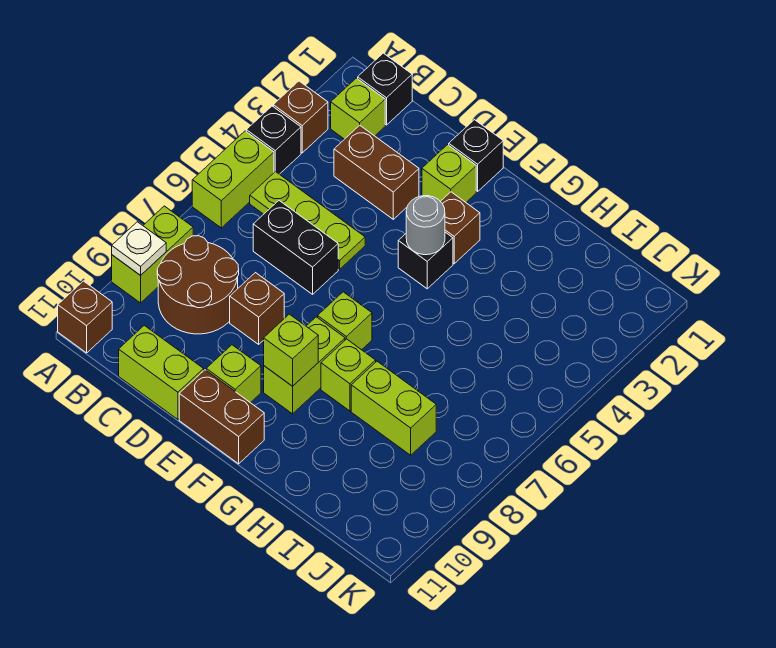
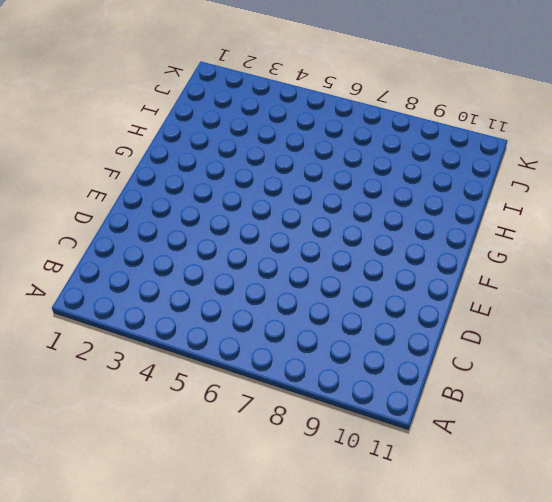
none -> brown brick A3 level 1
none -> black brick A4 level 1
none -> lime brick A5:A6 level 1

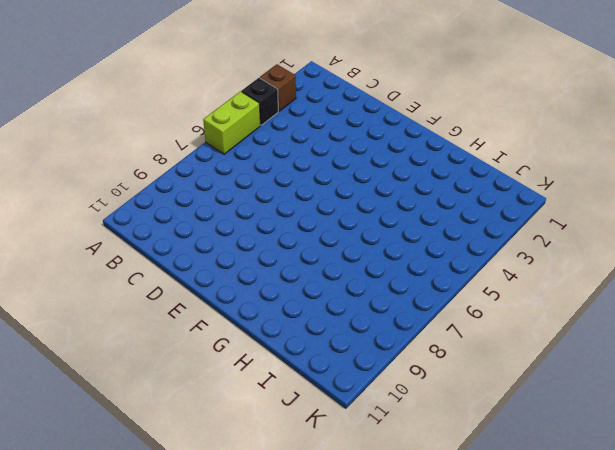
none -> lime brick A8:A9 level 1
none -> brown brick A11 level 1
none -> black brick B1 level 1

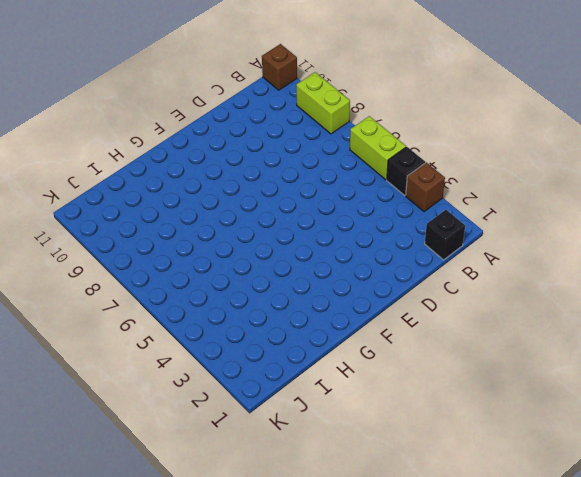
none -> lime brick B2 level 1
none -> lime plate B5:D5 level 1
none -> brown round brick B8:C9 level 1

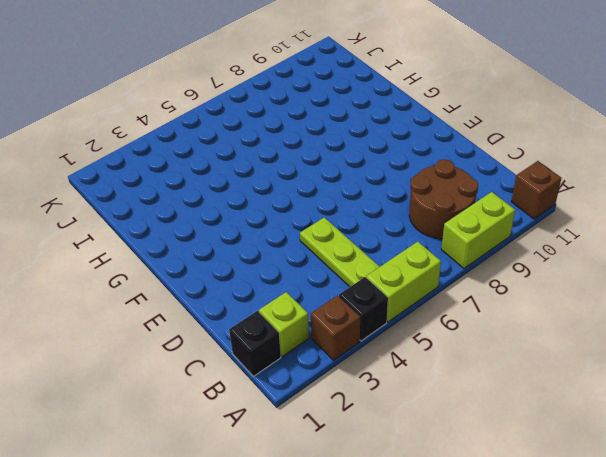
none -> brown brick C3:D3 level 1
none -> black brick C6:D6 level 1
none -> lime brick C11:D11 level 1

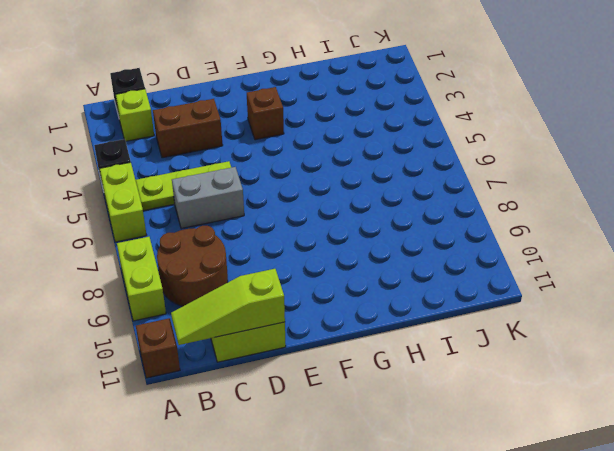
lime slope B11:D11 level 2 top D -> none
grey brick C6:D6 level 1 -> black brick C6:D6 level 1
none -> brown brick A3 level 1
none -> brown brick D8 level 1
none -> black brick E1 level 1

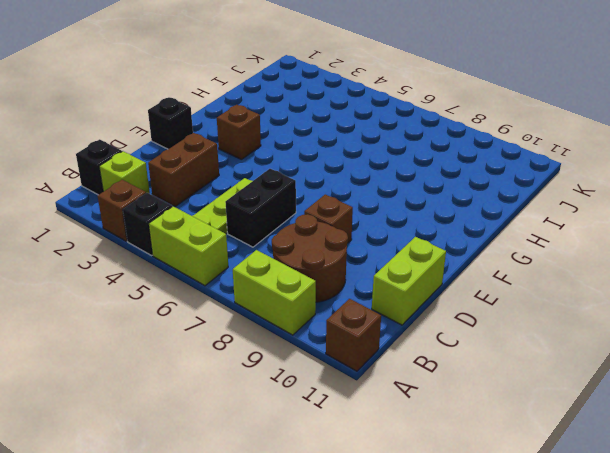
none -> lime brick E2 level 1
none -> lime brick E10 level 1
none -> brown brick E11:F11 level 1

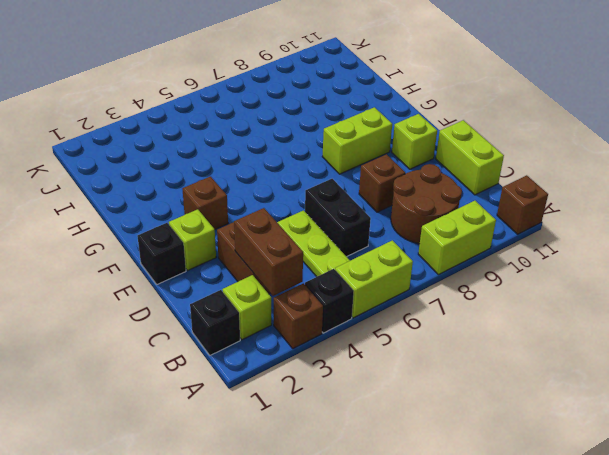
brown brick B3:C3 level 2 -> brown brick E11:F11 level 1
none -> black brick F4 level 1
none -> lime brick F7 level 1
none -> lime brick G8 level 1

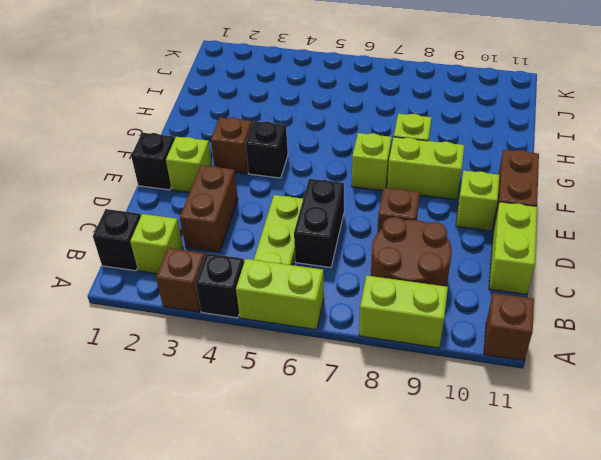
none -> lime brick H8:I8 level 1
none -> white plate A9 level 2
none -> grey round brick F4 level 2

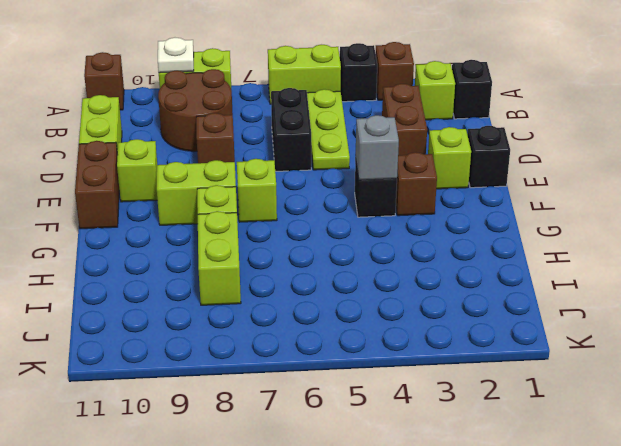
grey brick F4 level 2 -> grey round brick F4 level 2
none -> lime brick F9 level 2

